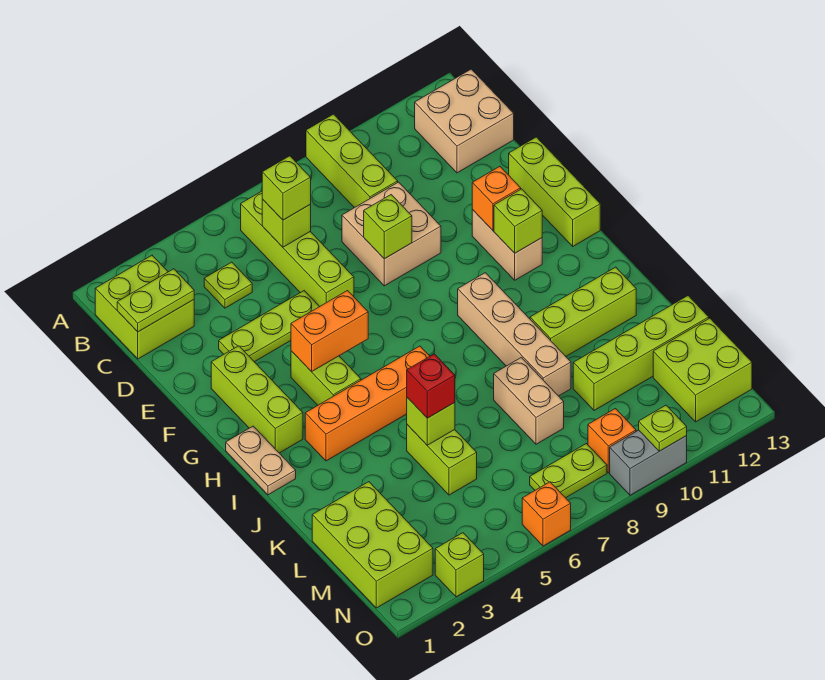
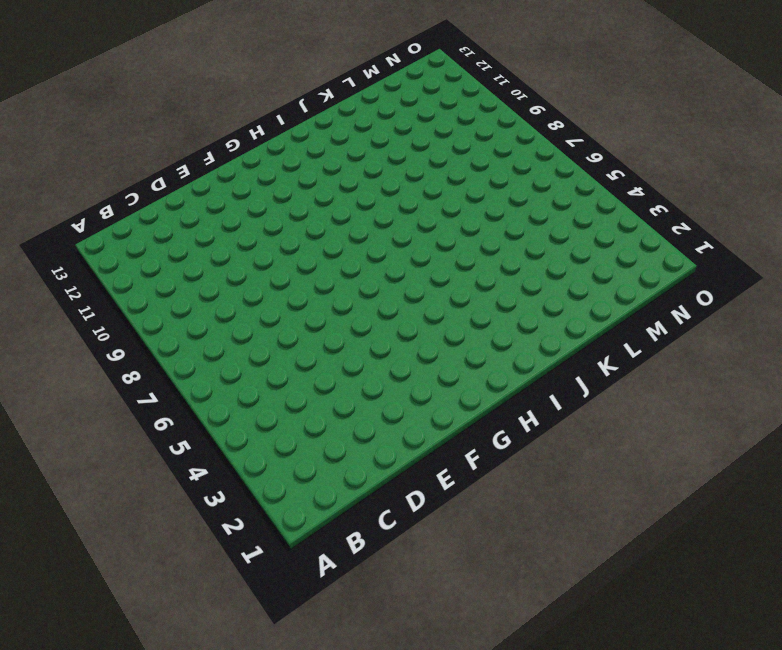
none -> lime brick A9:C9 level 1
none -> lime brick B1:C2 level 1
none -> lime brick B6:E6 level 1
none -> tan brick B12:C13 level 1

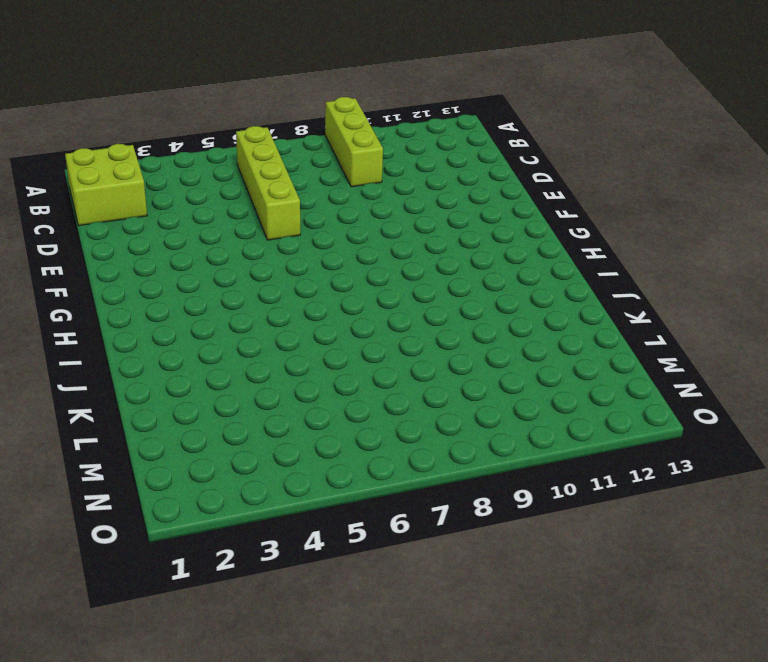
none -> tan brick B12:C13 level 1
none -> lime plate C4 level 1
none -> tan brick D8:E9 level 1
none -> lime plate E3:E5 level 1

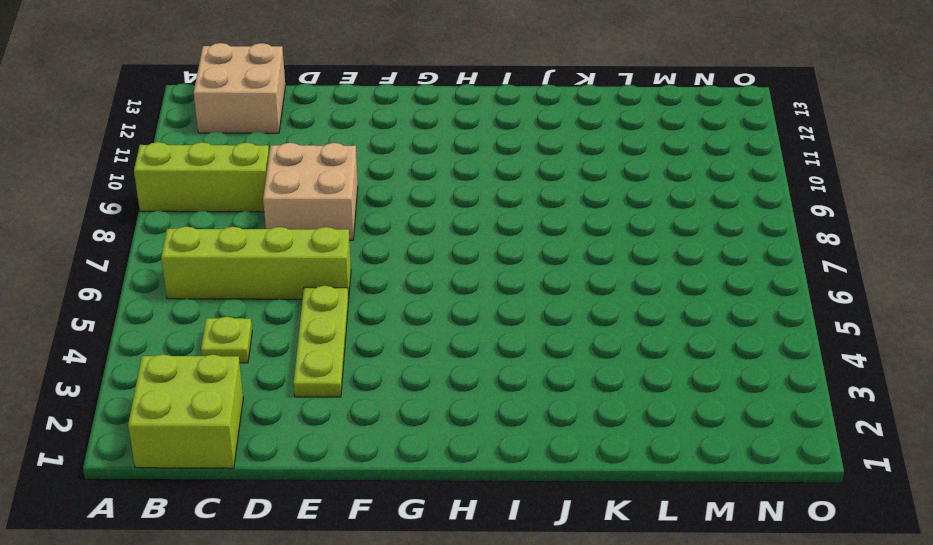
none -> lime brick E13:G13 level 1
none -> lime brick F2:H2 level 1
none -> tan brick F11:G11 level 1
none -> lime brick G4:H4 level 1

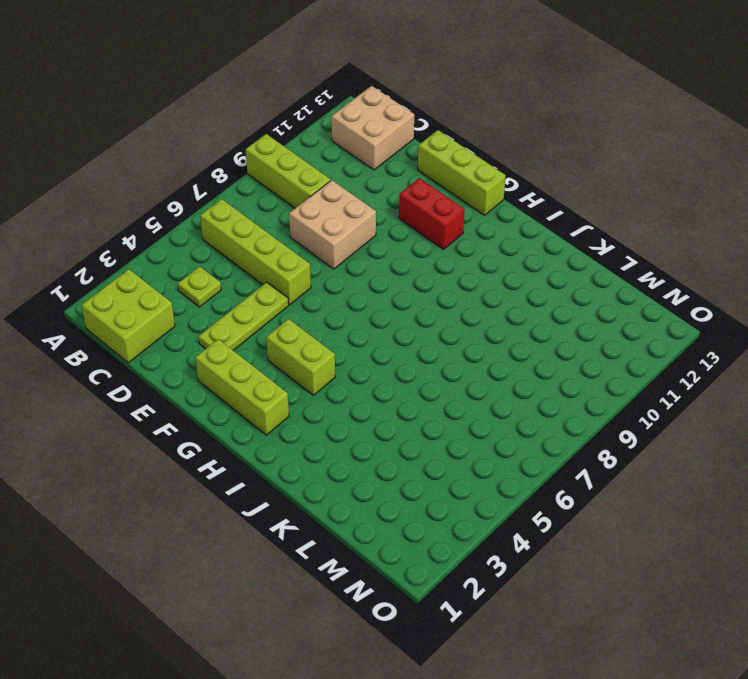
red brick F11:G11 level 1 -> tan brick F11:G11 level 1
none -> tan plate H1:I1 level 1
none -> tan brick H9:K9 level 1
none -> orange brick I3:I6 level 1
none -> lime brick J10:J12 level 1

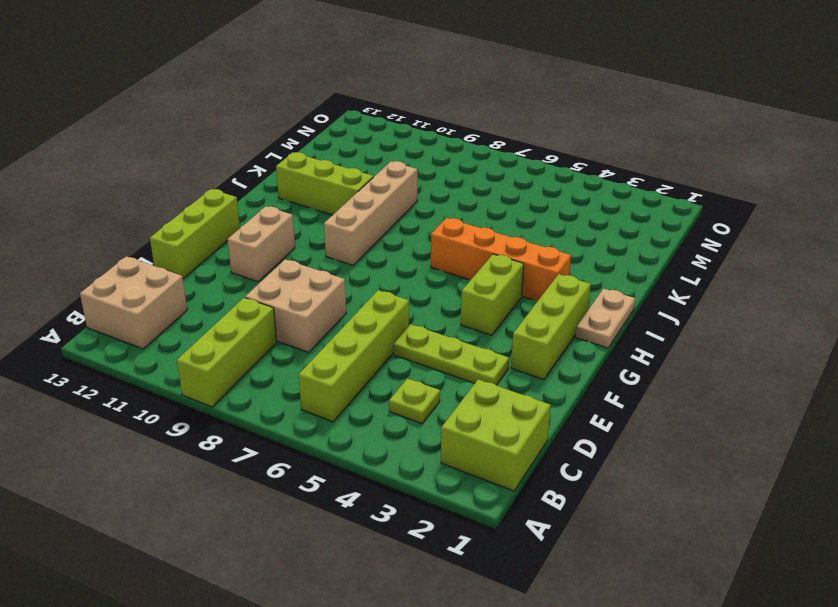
none -> lime brick K5:L5 level 1
none -> tan brick K8:L8 level 1
none -> lime brick L1:N2 level 1
none -> lime brick L10:L13 level 1

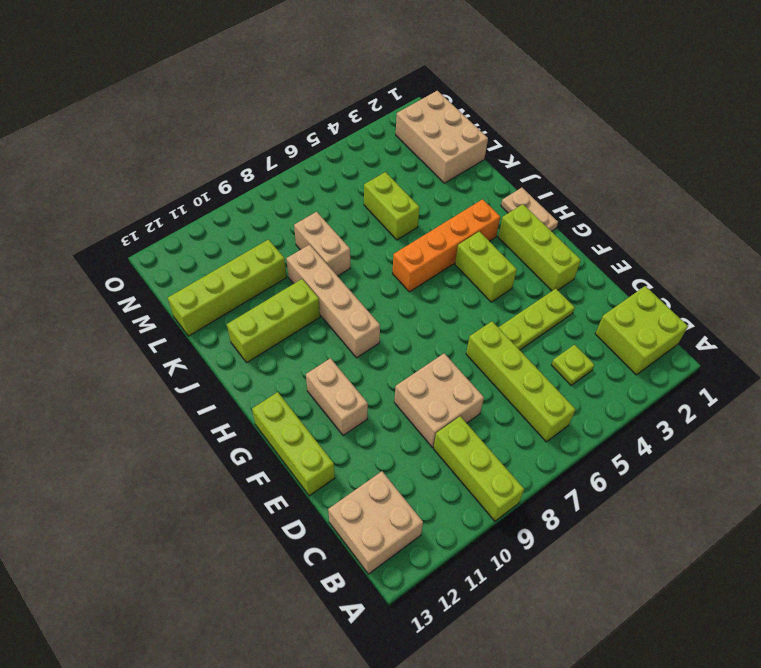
tan brick L1:N2 level 1 -> lime brick L1:N2 level 1
none -> lime brick M12:N13 level 1
none -> lime plate N7:N8 level 1
none -> orange brick N9 level 1
none -> lime brick O3 level 1

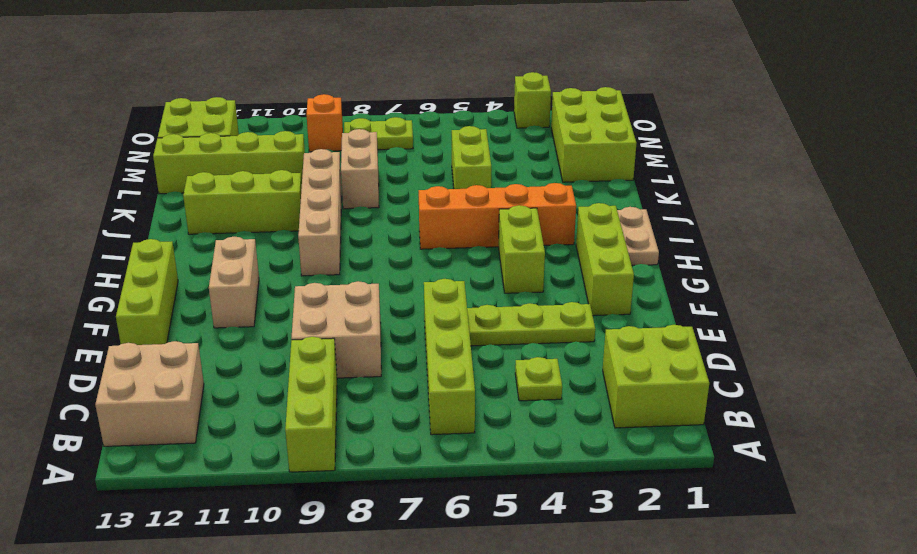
none -> orange brick O6 level 1
none -> grey brick O9:O10 level 1
none -> lime plate C1:C2 level 2
none -> lime brick C6 level 2

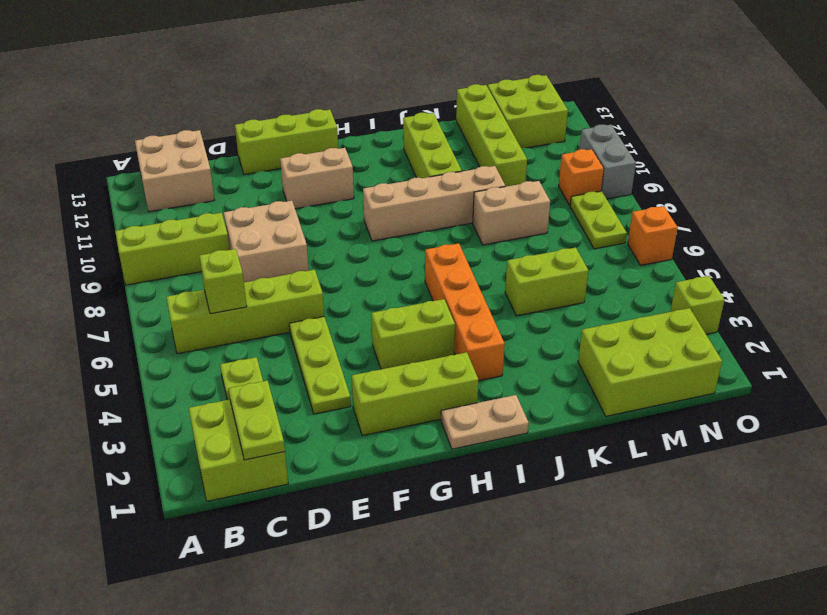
none -> lime brick E8 level 2
none -> orange brick F11 level 2
none -> orange brick G4:G5 level 2
none -> lime brick G11 level 2

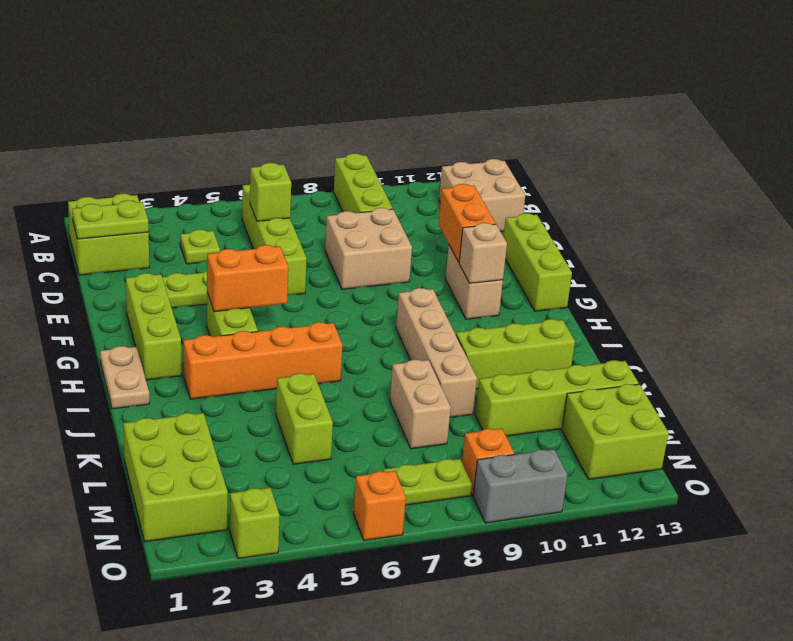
orange brick E11:F11 level 2 -> orange brick F11 level 2
tan brick G11 level 2 -> lime brick G11 level 2
none -> lime brick E8 level 2
none -> lime brick K5 level 2
none -> lime plate O10 level 2
none -> lime brick C6 level 3

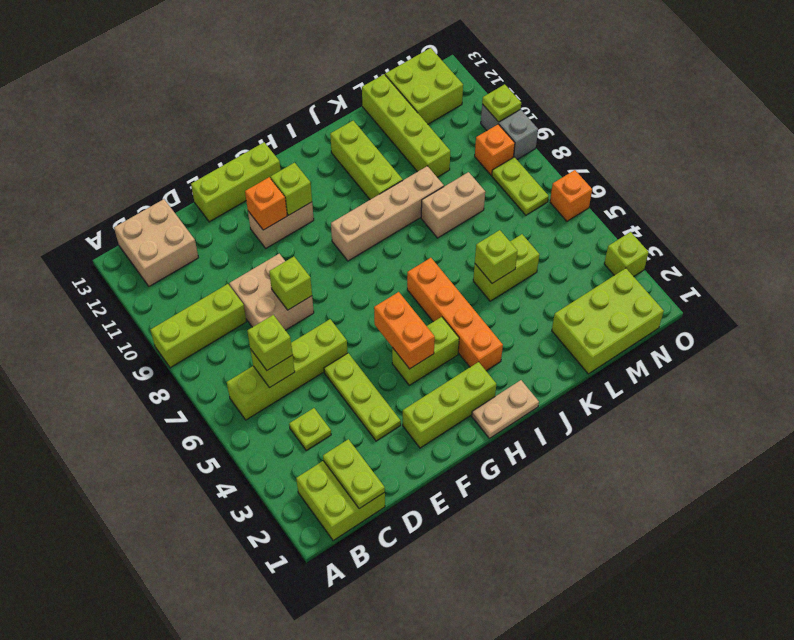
none -> red brick K5 level 3

